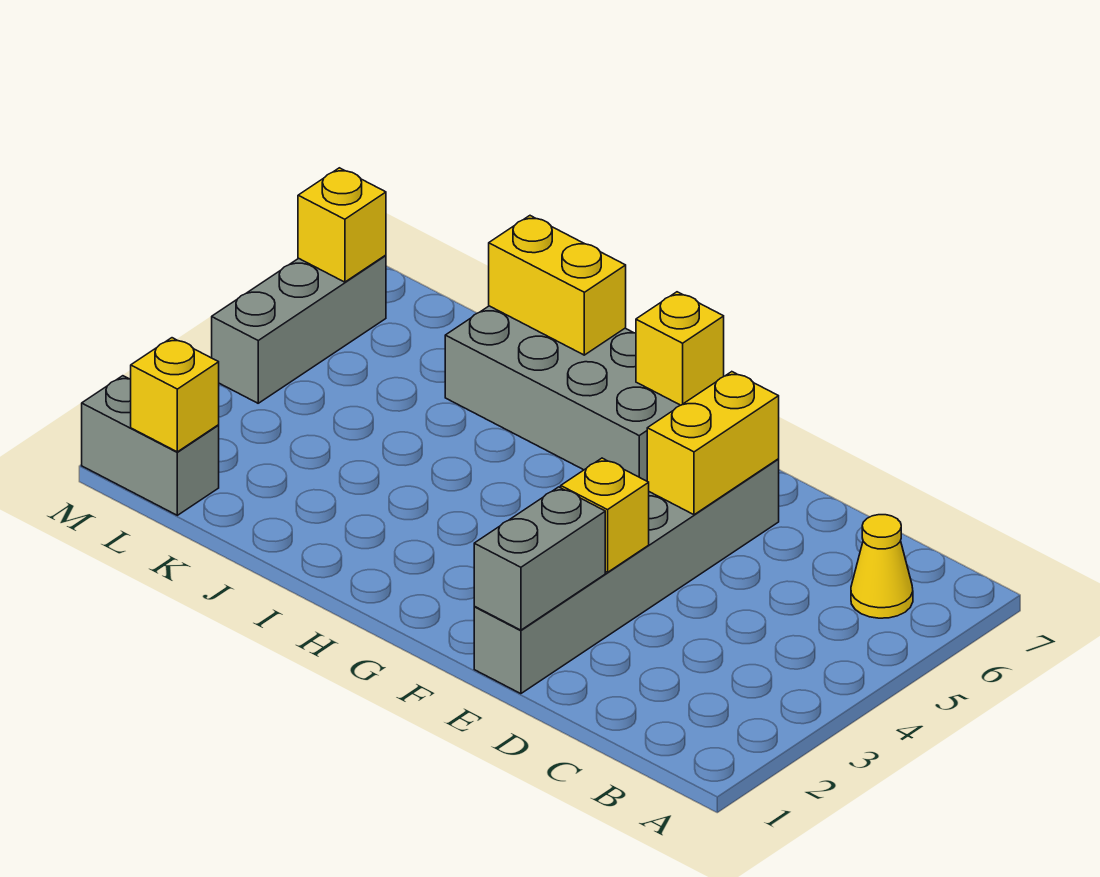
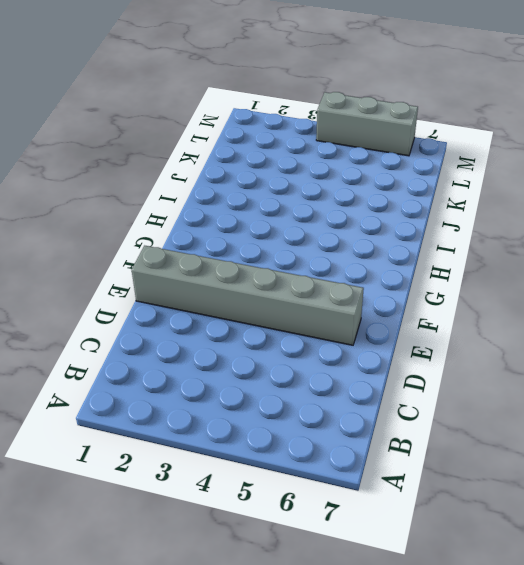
none -> yellow cone B6 level 1
none -> grey brick G6:J7 level 1
none -> grey brick L1:M1 level 1

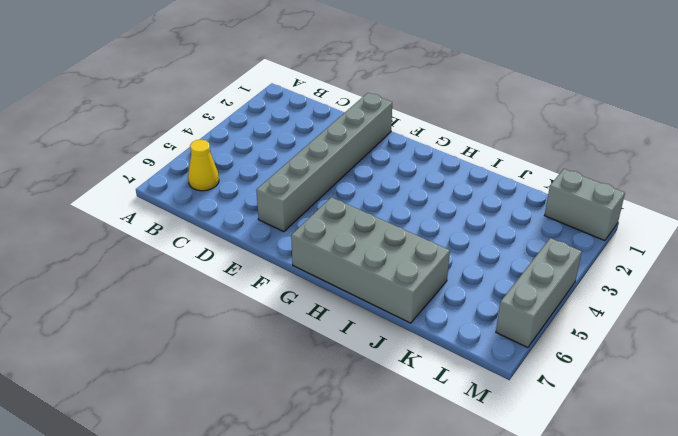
none -> grey brick E1:E2 level 2
none -> yellow brick E3 level 2
none -> yellow brick E5:E6 level 2

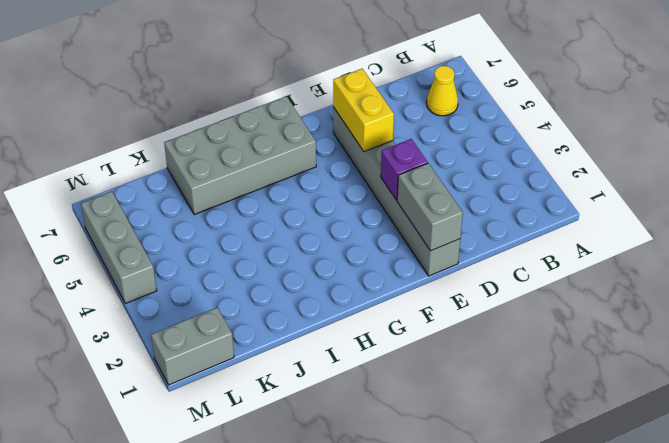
purple brick E3 level 2 -> yellow brick E3 level 2
none -> yellow brick G7 level 2
none -> yellow brick I7:J7 level 2
none -> yellow brick L1 level 2

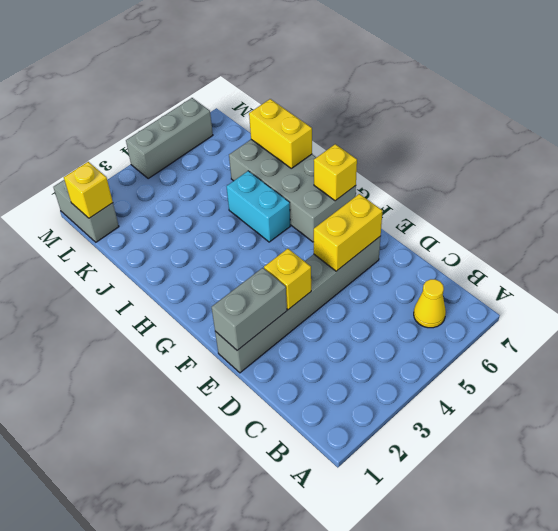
cyan brick H5:I5 level 1 -> none
none -> yellow brick M6 level 2

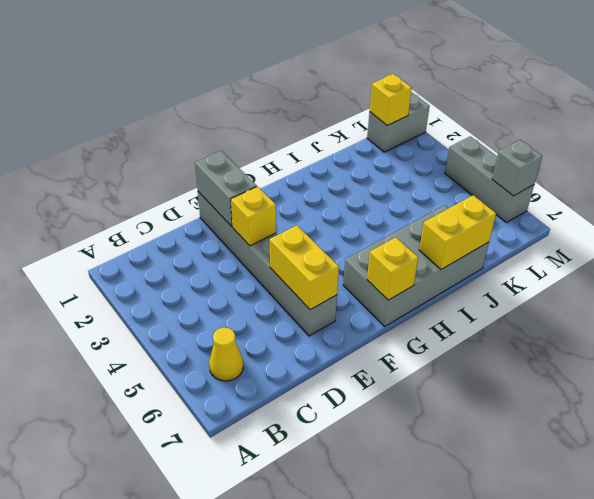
grey brick M6 level 2 -> yellow brick M6 level 2

